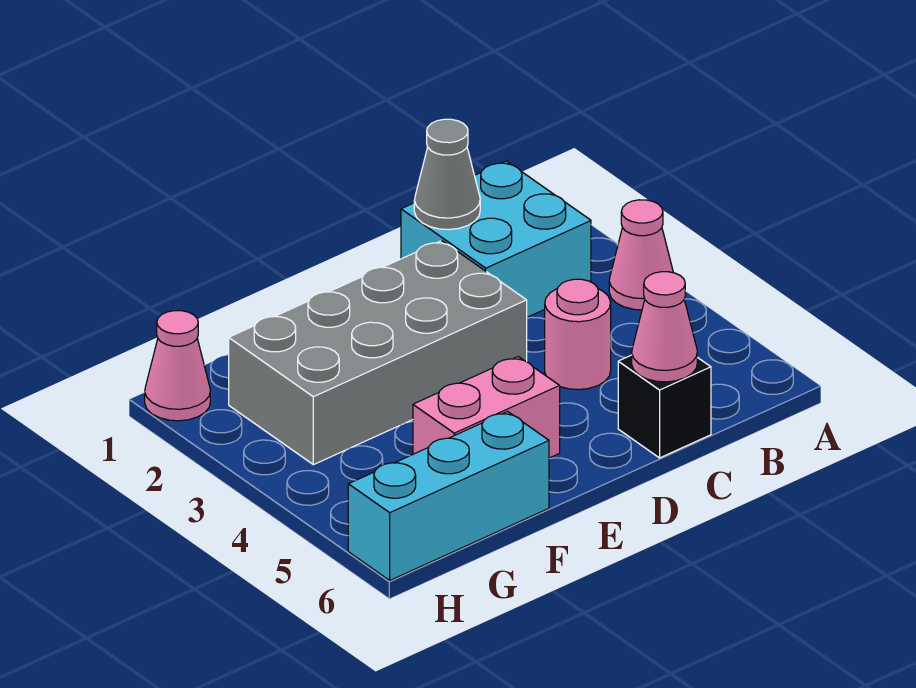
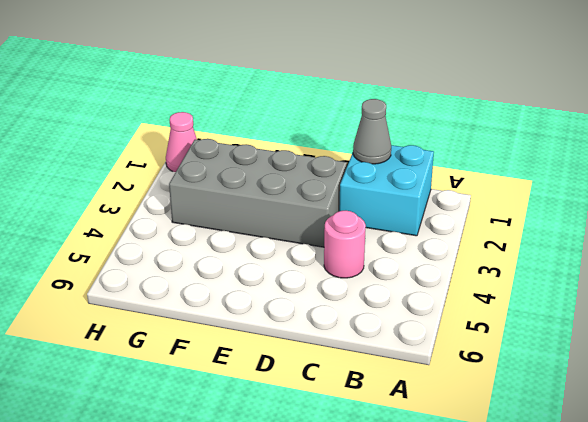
none -> pink cone A3 level 1
none -> black brick C6 level 1

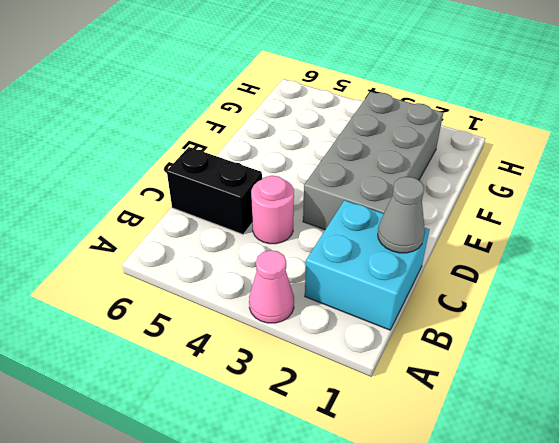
black brick C5:C6 level 1 -> black brick C6 level 1
none -> pink brick E5:F5 level 1
none -> cyan brick F6:H6 level 1

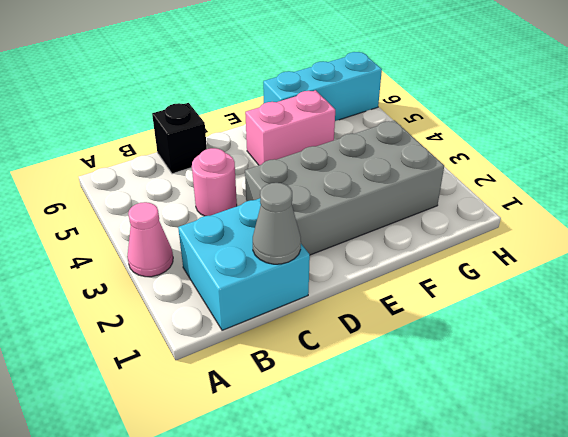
none -> pink cone H1 level 1
none -> pink cone C6 level 2

